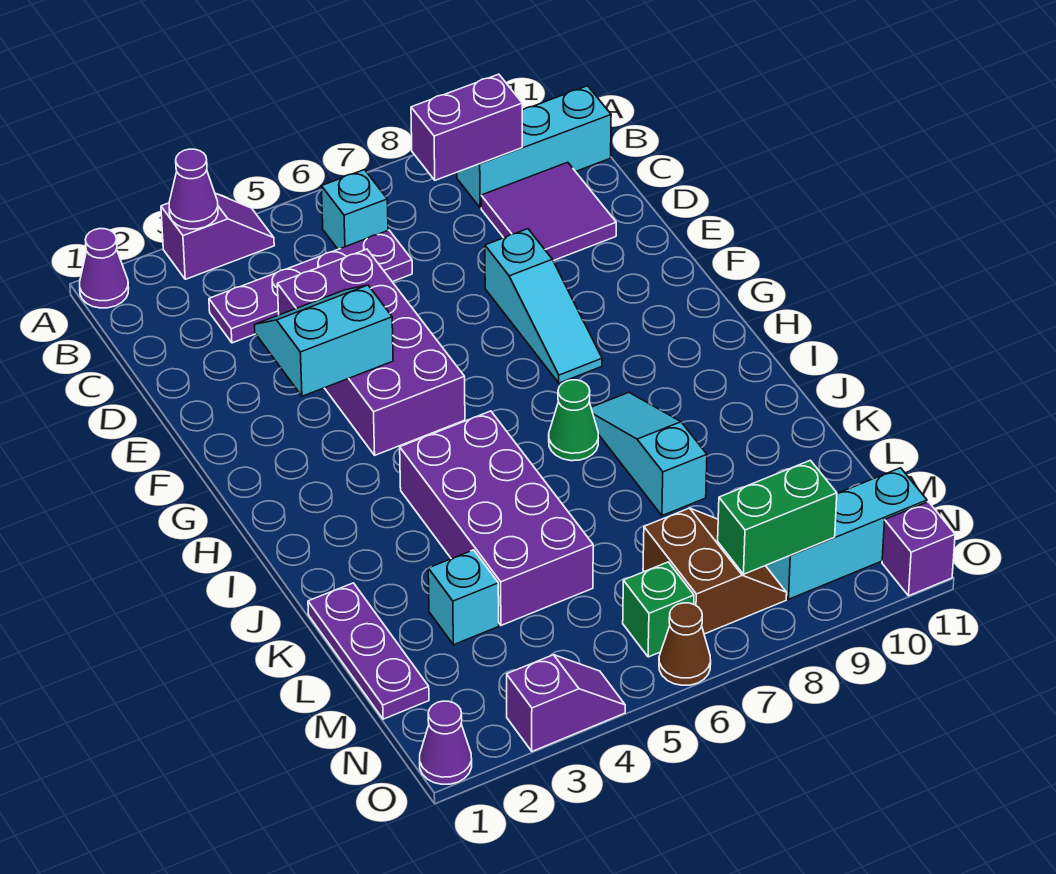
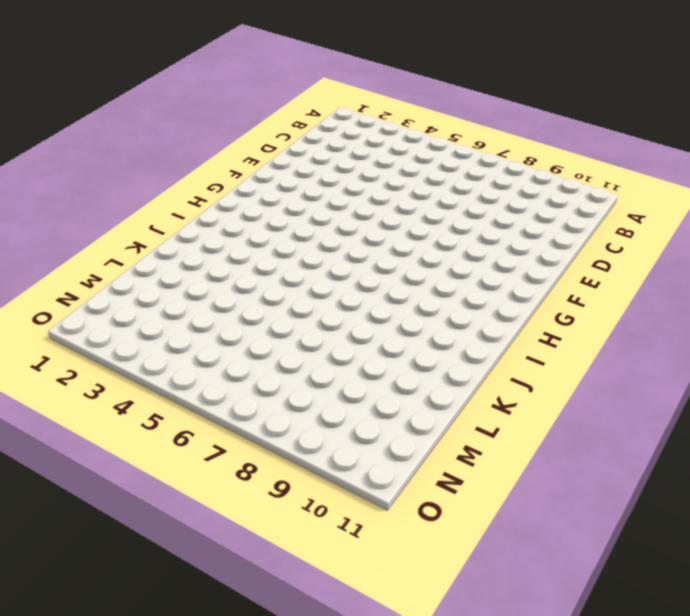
none -> purple cone A1 level 1
none -> purple slope A3:A4 level 1 top 3
none -> cyan brick B6 level 1

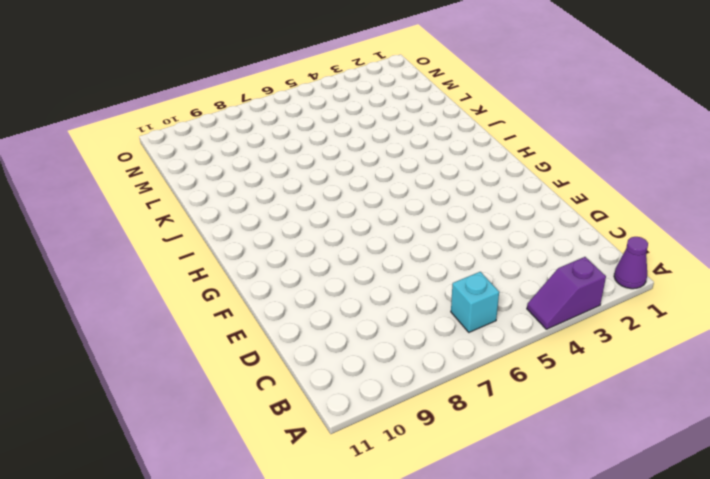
none -> cyan brick B9:B11 level 1
none -> purple plate C3:C6 level 1
none -> purple tile C9:D10 level 1

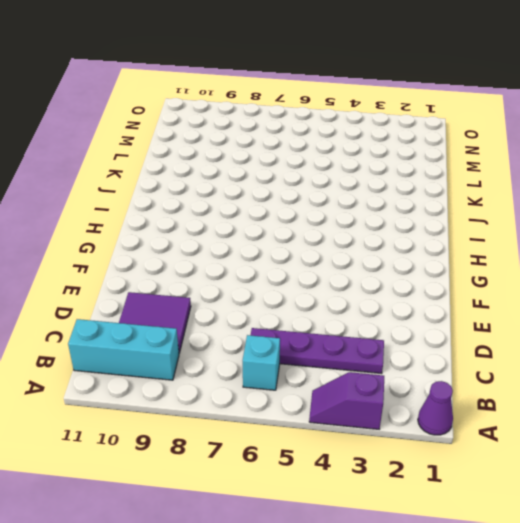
none -> purple brick D4:G5 level 1
none -> cyan slope E8:G8 level 1 top E
none -> purple brick I4:L5 level 1

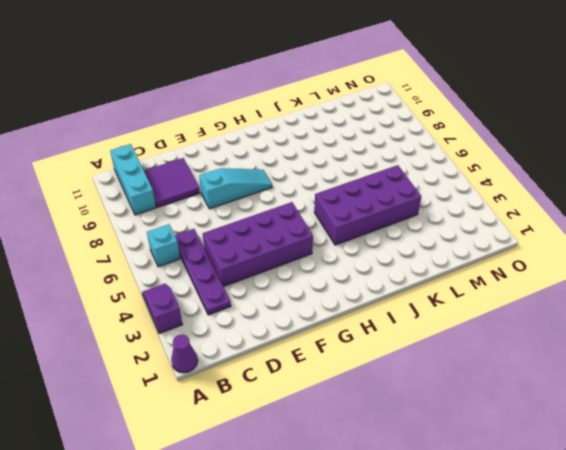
none -> green cone I7 level 1
none -> cyan slope I8:K8 level 1 top K
none -> purple plate K1:M1 level 1

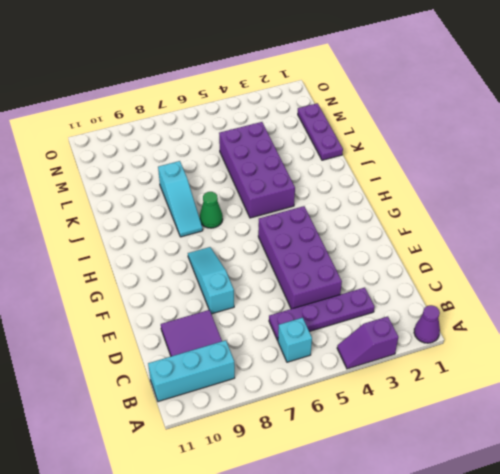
none -> cyan brick L3 level 1
none -> brown slope M7:N8 level 1 top 7
none -> green brick N6 level 1

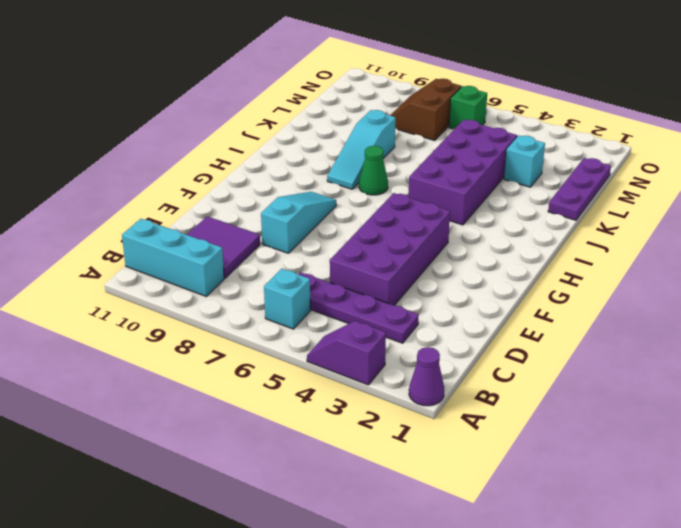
none -> cyan brick N9:N11 level 1
none -> purple cone O1 level 1
none -> purple slope O3:O4 level 1 top 3

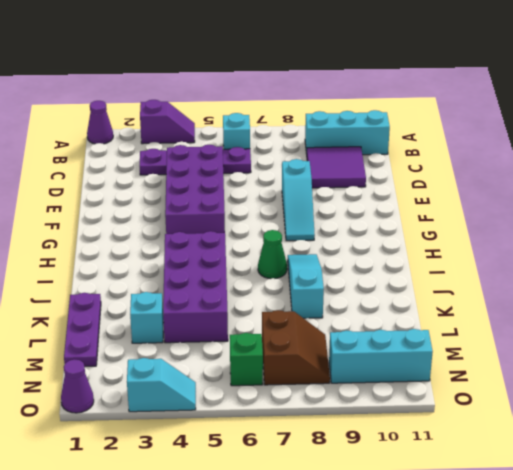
cyan slope O3:O4 level 1 top 3 -> purple slope O3:O4 level 1 top 3
none -> brown cone O6 level 1
none -> purple brick O11 level 1
none -> purple cone A3 level 2

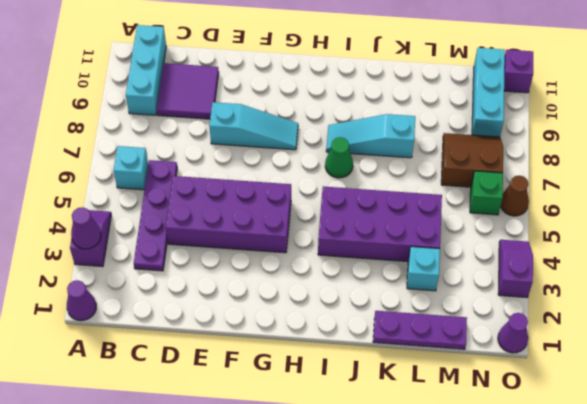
none -> purple brick B8:B9 level 2
none -> cyan slope E3:F4 level 2 top F
none -> green brick N8:N9 level 2

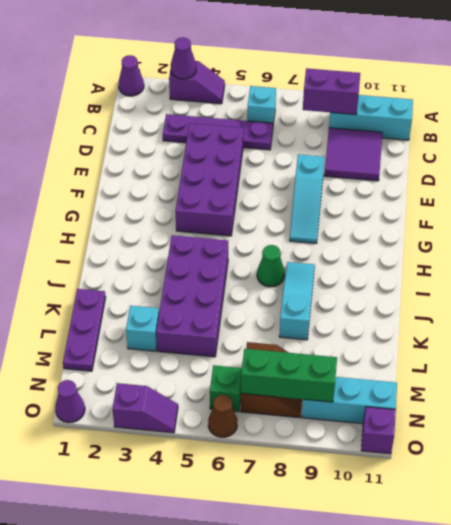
green brick N7:N9 level 2 -> green brick N8:N9 level 2
none -> cyan slope E3:F4 level 2 top F

